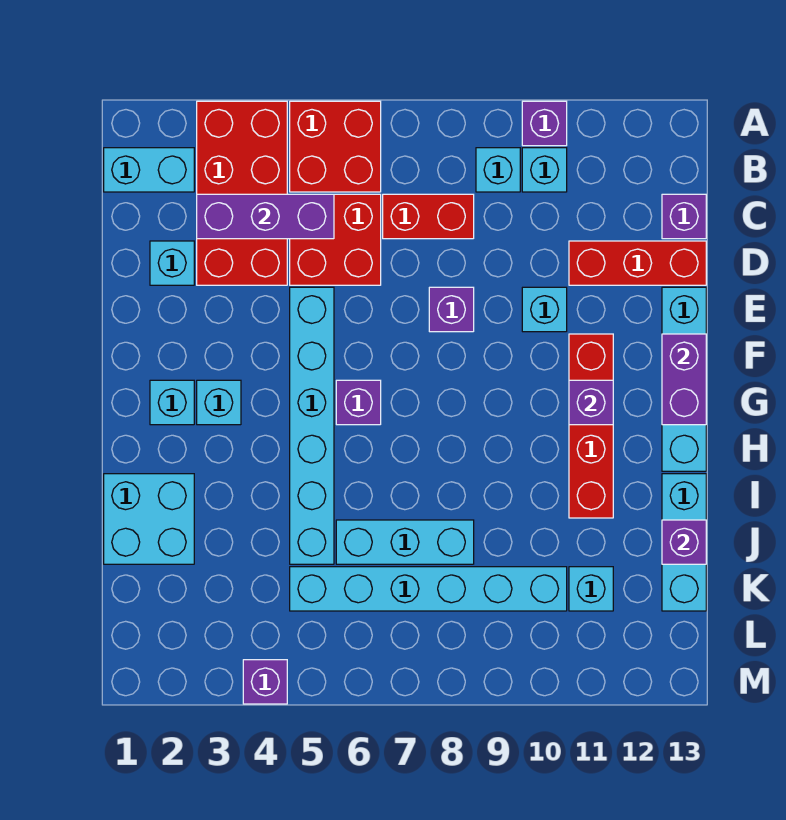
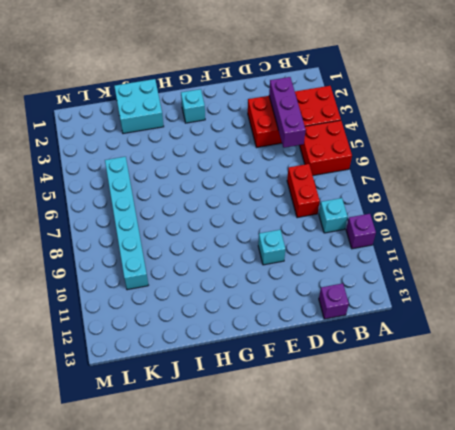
none -> cyan brick B1:B2 level 1
none -> cyan brick B10 level 1
none -> red brick C5:D6 level 1

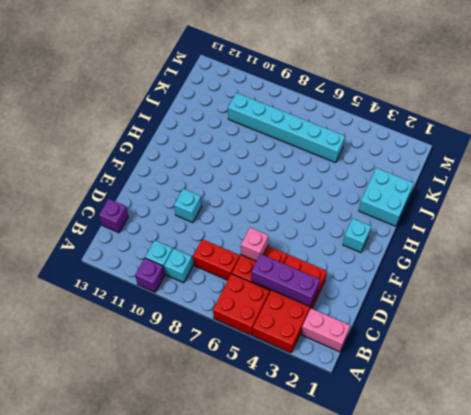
pink brick B1:B2 level 1 -> cyan brick B1:B2 level 1
pink brick D6 level 2 -> none
none -> cyan brick D2 level 1
none -> red brick D11:D13 level 1
none -> cyan brick E5:J5 level 1

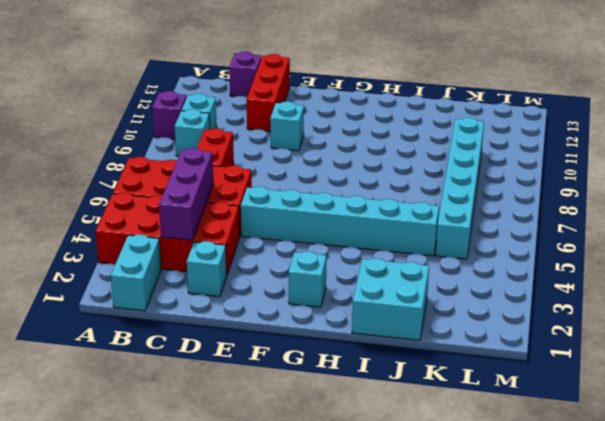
none -> purple brick E8 level 1
none -> cyan brick E13:H13 level 1
none -> red brick F11:I11 level 1

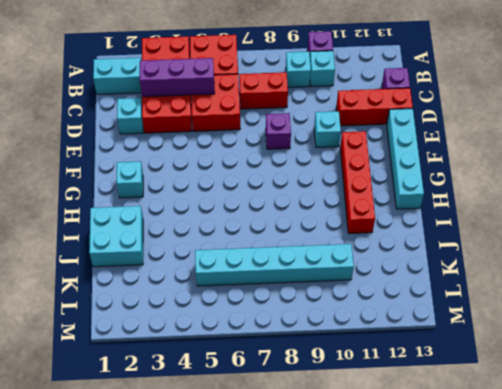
none -> cyan brick E5:J5 level 1
none -> cyan brick G3 level 1
none -> purple brick G6 level 1

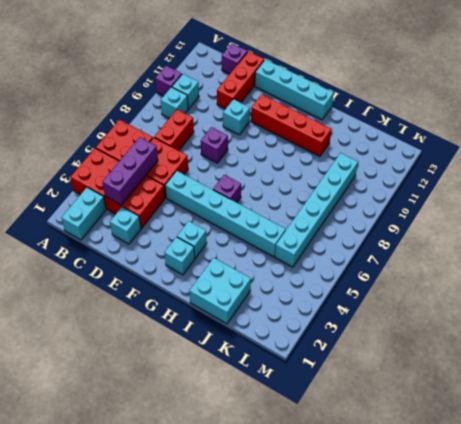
none -> cyan brick I13:K13 level 1
none -> cyan brick J6:J8 level 1
none -> cyan brick K11 level 1

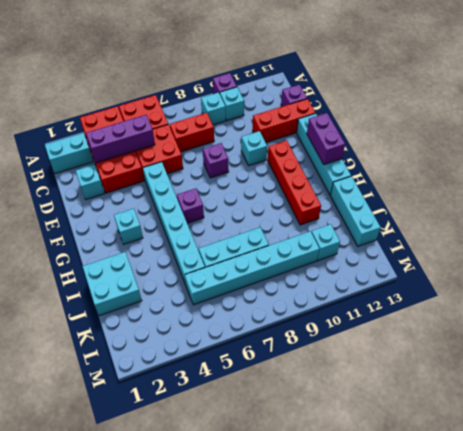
none -> cyan brick G2 level 1
none -> purple brick M4 level 1
none -> purple brick G11 level 2

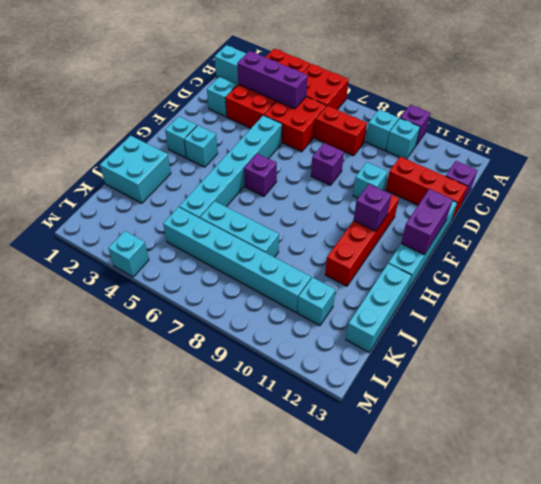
cyan brick M4 level 1 -> purple brick M4 level 1
none -> purple brick J13 level 2

